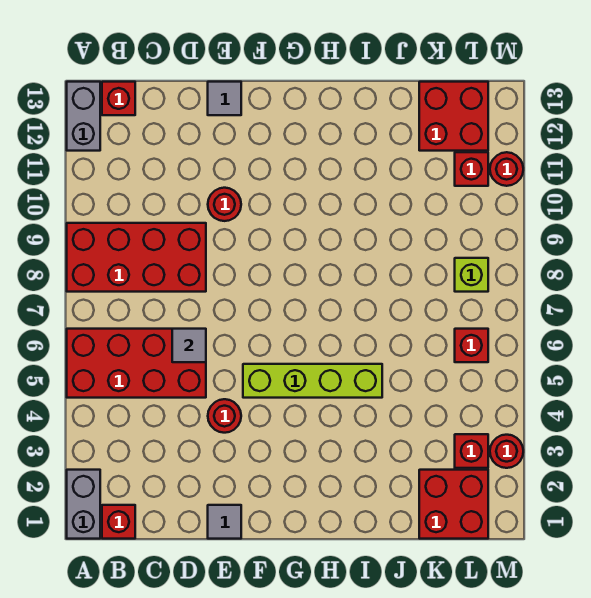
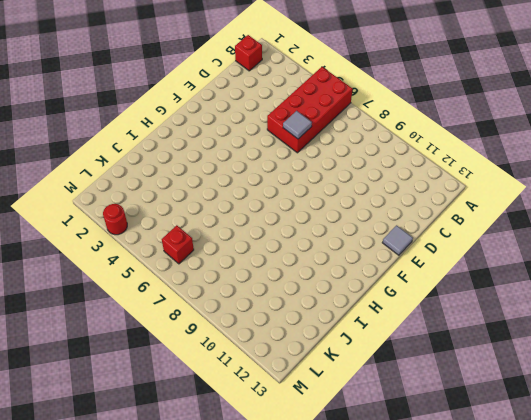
none -> grey brick A1:A2 level 1
none -> red brick A8:D9 level 1
none -> grey brick A12:A13 level 1

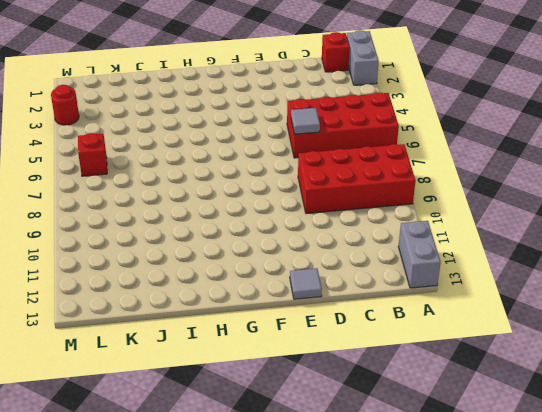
none -> red brick B13 level 1
none -> grey tile E1 level 1
none -> red round brick E4 level 1

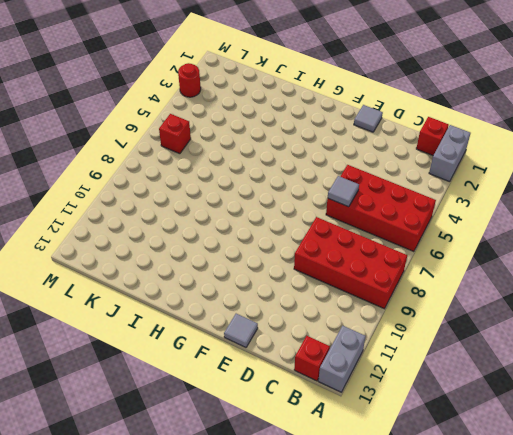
none -> red round brick E4 level 1
none -> red round brick E10 level 1
none -> lime brick F5:I5 level 1

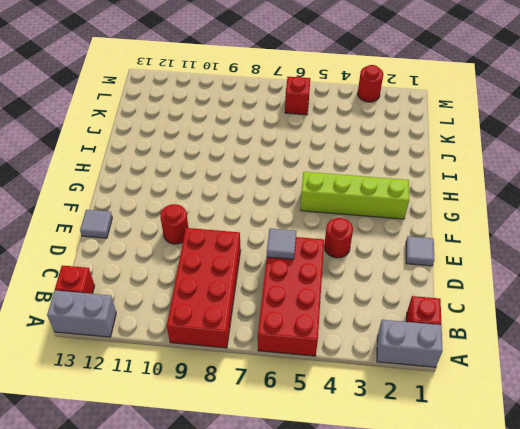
lime brick G2:G5 level 1 -> lime brick F5:I5 level 1
none -> red brick K1:L2 level 1
none -> red brick K12:L13 level 1
none -> red brick L3 level 1

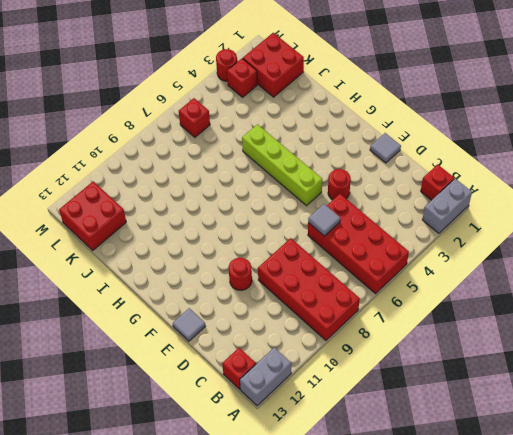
none -> lime brick L8 level 1
none -> red brick L11 level 1
none -> red round brick M11 level 1

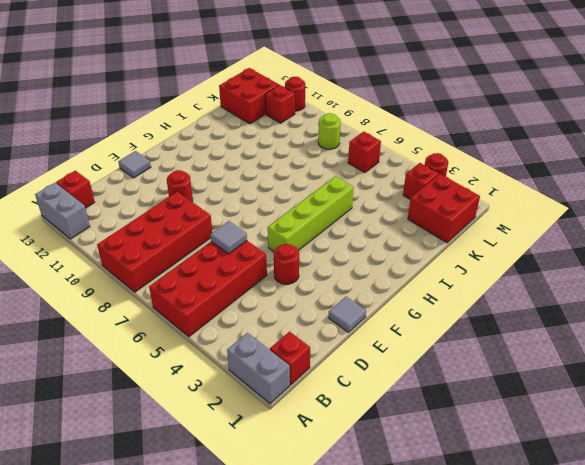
lime round brick L8 level 1 -> lime brick L8 level 1

